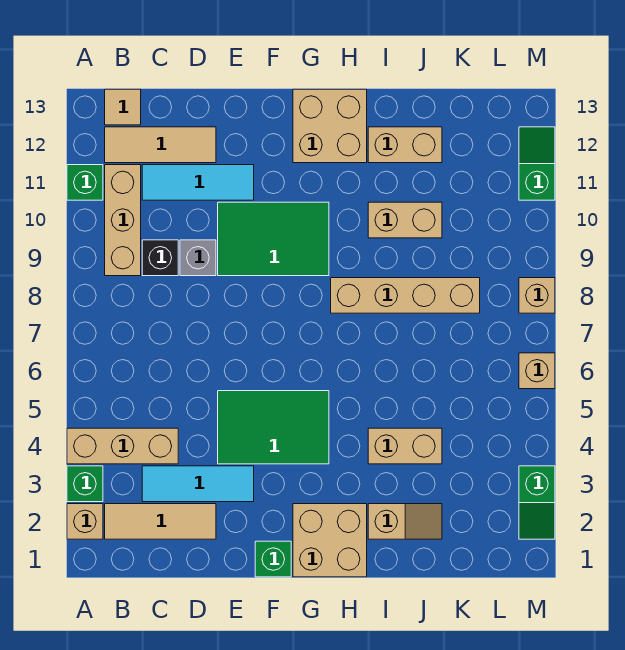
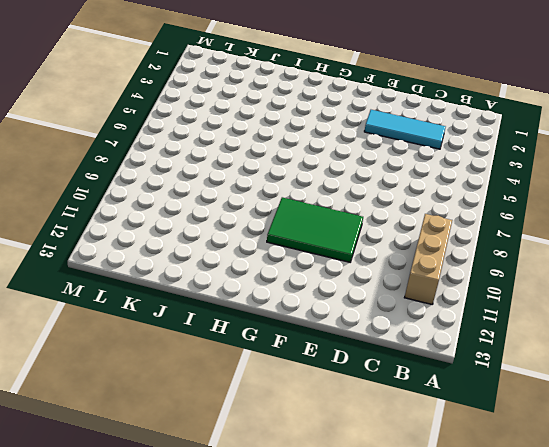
none -> tan brick A2 level 1
none -> green brick A3 level 1
none -> tan brick A4:C4 level 1

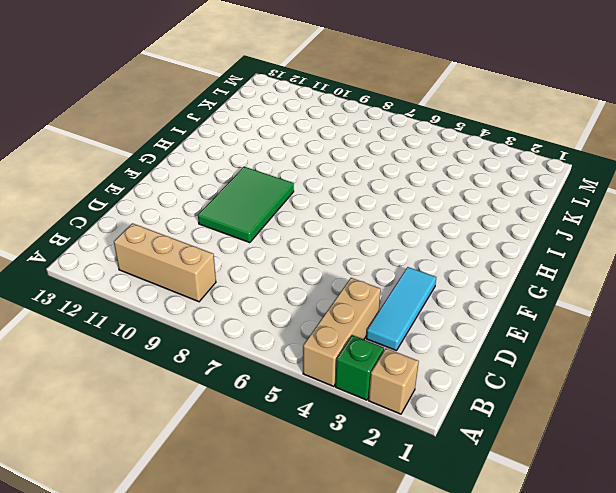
none -> green brick A11 level 1
none -> tan tile B2:D2 level 1
none -> tan tile B12:D12 level 1

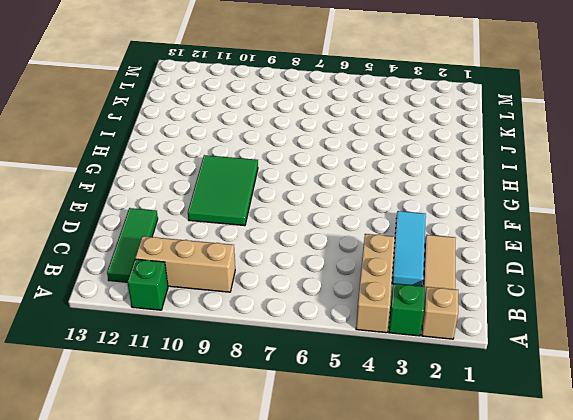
green tile B12:D12 level 1 -> tan tile B12:D12 level 1
none -> tan tile B13 level 1
none -> black brick C9 level 1
none -> cyan tile C11:E11 level 1

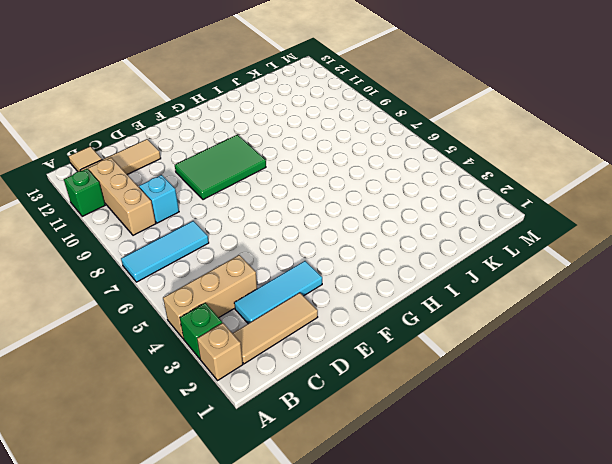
cyan tile A7:C7 level 1 -> cyan tile C11:E11 level 1
cyan brick C9 level 1 -> black brick C9 level 1
none -> grey brick D9 level 1
none -> green tile E4:G5 level 1
none -> green brick F1 level 1

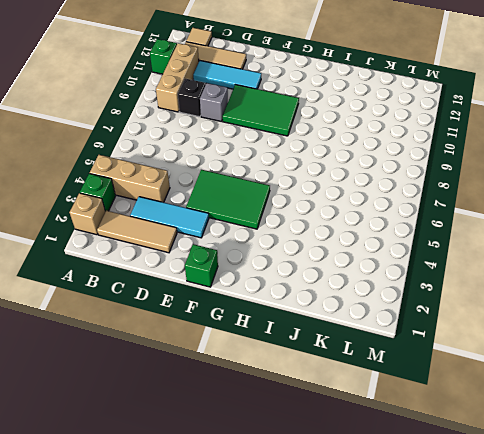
none -> tan brick G1:H2 level 1
none -> tan brick G12:H13 level 1
none -> tan brick H8:K8 level 1

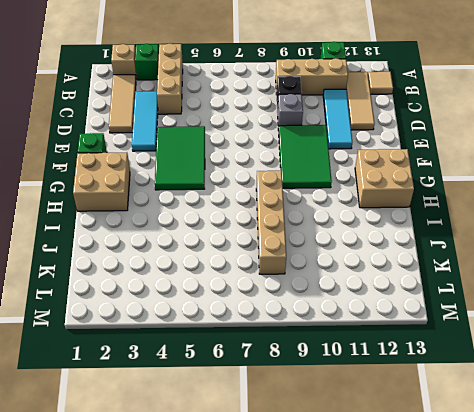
none -> tan slope I2:J2 level 1 top I
none -> tan brick I4:J4 level 1
none -> tan brick I10:J10 level 1

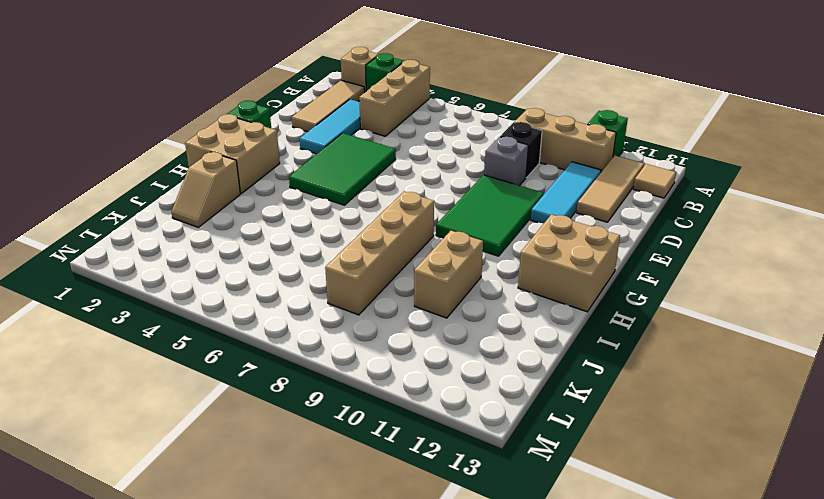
none -> tan brick I4:J4 level 1
none -> tan brick I12:J12 level 1
none -> green slope M2:M3 level 1 top 3

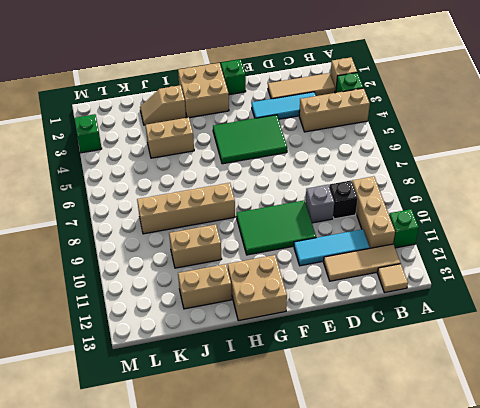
none -> tan brick M6 level 1
none -> tan brick M8 level 1
none -> green slope M11:M12 level 1 top 11

